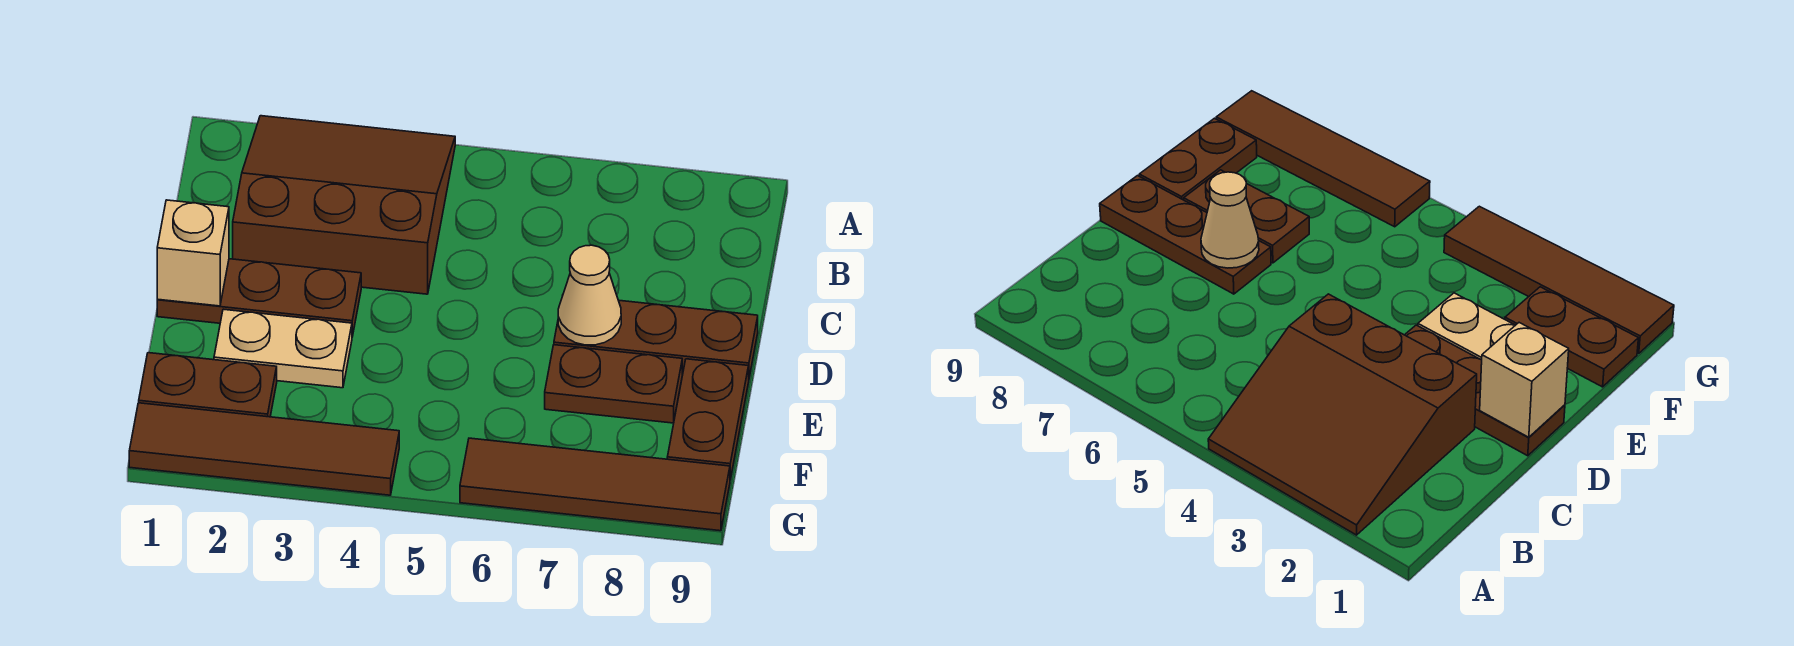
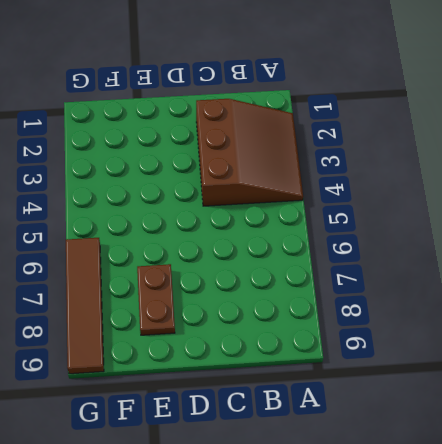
none -> brown plate D1:D3 level 1
none -> brown plate D7:D9 level 1

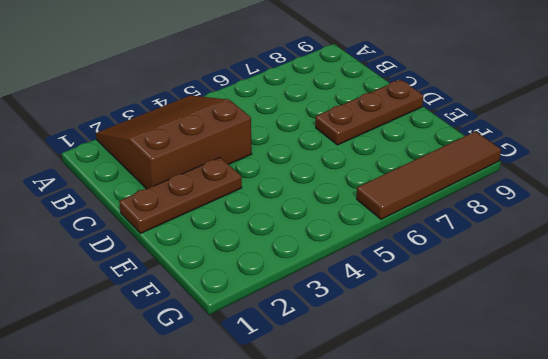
none -> tan plate E2:E3 level 1
none -> brown plate E7:E8 level 1

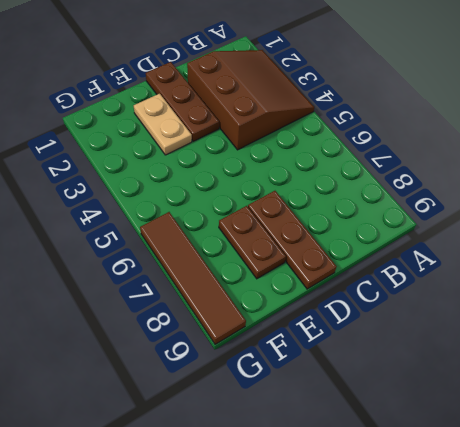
none -> brown plate E9:F9 level 1
none -> brown plate F1:F2 level 1

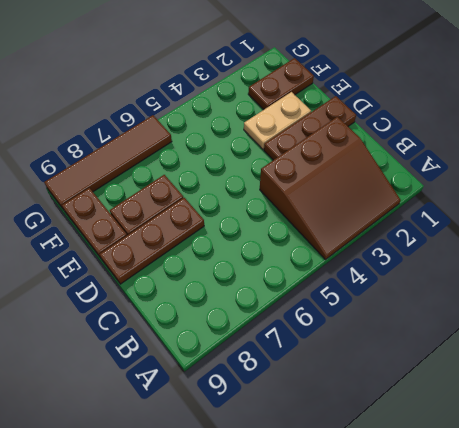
none -> brown tile G1:G4 level 1
none -> tan brick D1 level 2

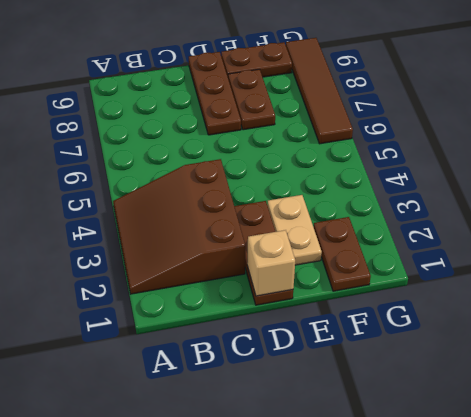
none -> brown tile G1:G4 level 1
none -> tan cone D7 level 2

